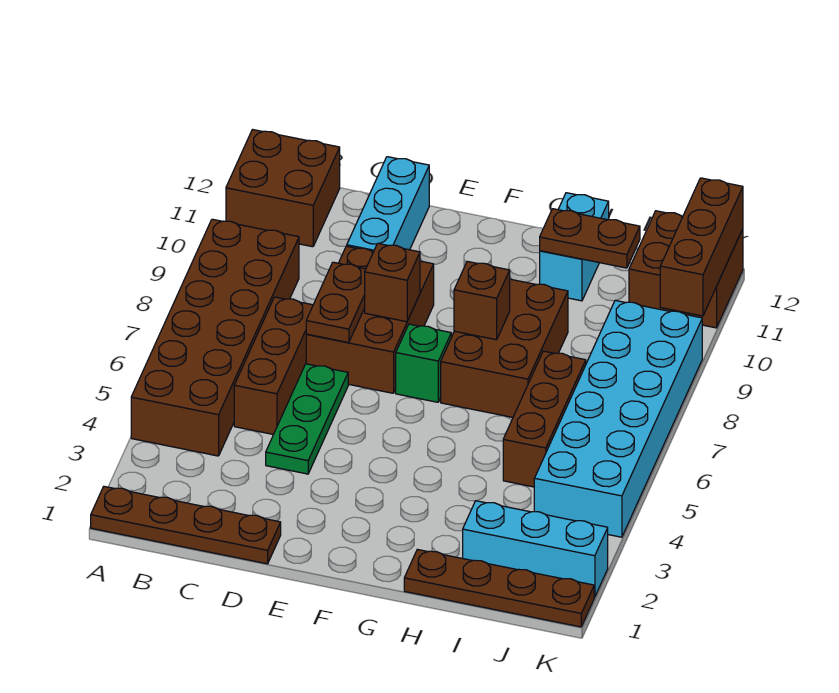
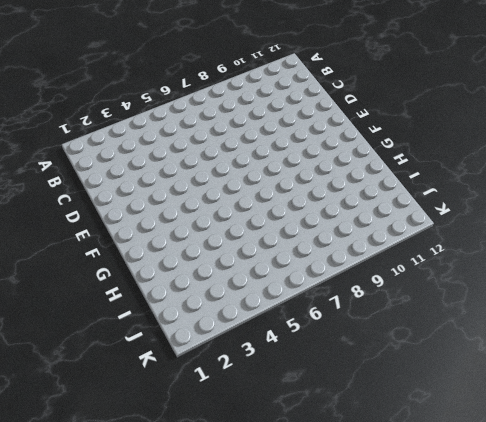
none -> brown plate A1:D1 level 1
none -> brown brick A4:B9 level 1
none -> brown brick A11:B12 level 1

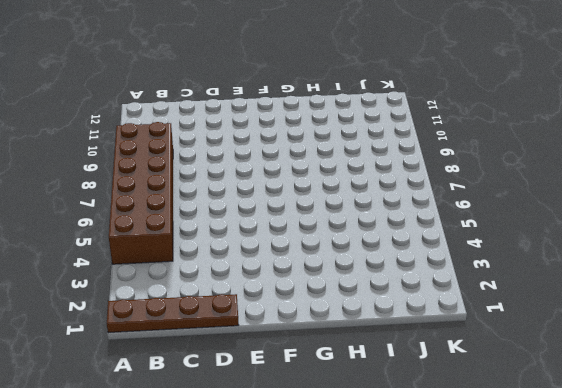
none -> brown brick A11:B12 level 1
none -> brown brick C5:C7 level 1
none -> green plate D4:D6 level 1

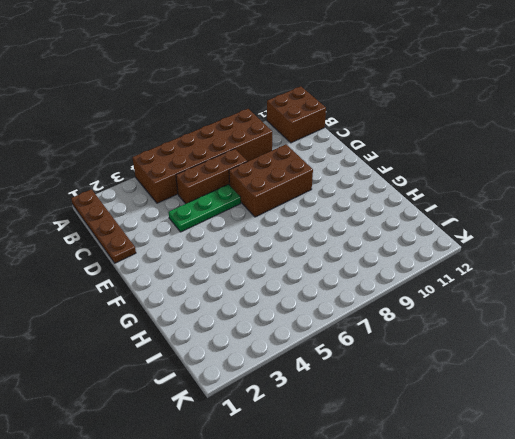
none -> cyan brick D10:D12 level 1
none -> green brick F7 level 1
none -> brown brick G7:H9 level 1

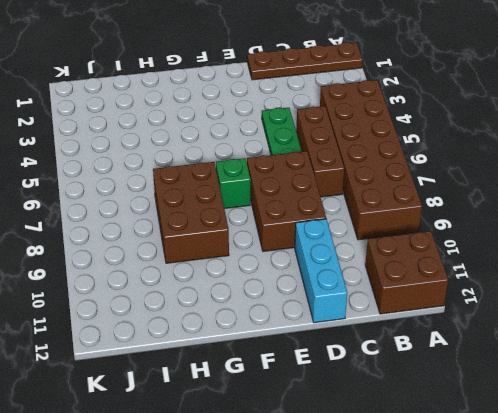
none -> brown plate H1:K1 level 1
none -> cyan brick H11:H12 level 1
none -> cyan brick I2:K2 level 1

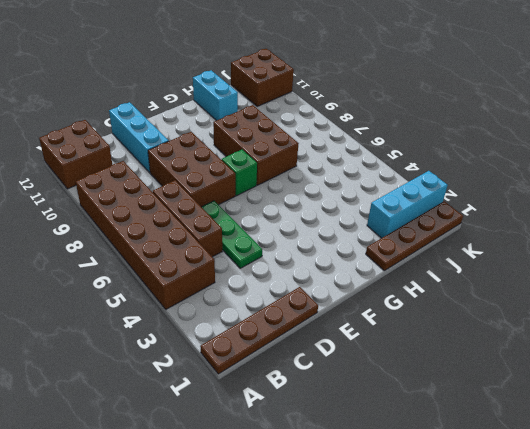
none -> brown brick I5:I7 level 1
none -> cyan brick J4:K9 level 1
none -> brown plate D7:D8 level 2

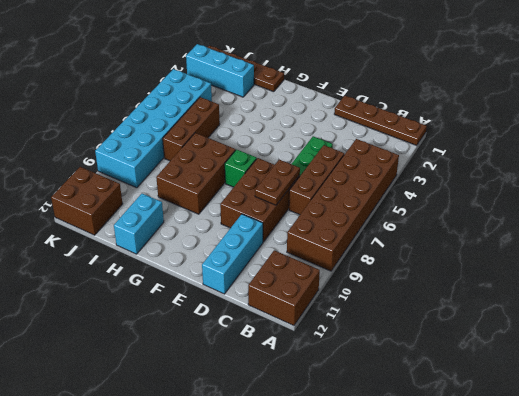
none -> brown brick E8 level 2
none -> brown brick G8 level 2
none -> brown plate H11:I11 level 2

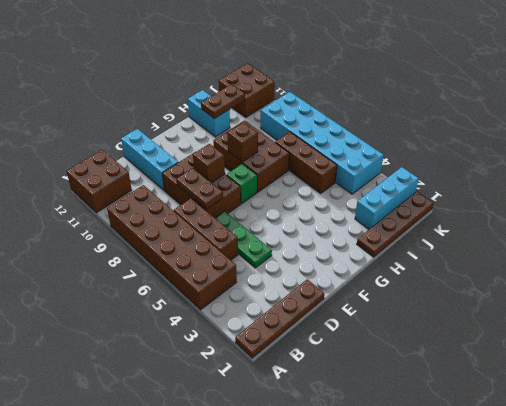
none -> brown brick K10:K12 level 2

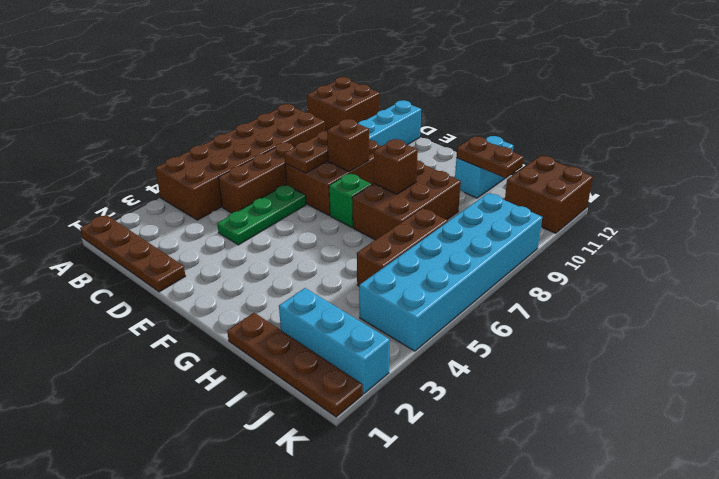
none -> brown brick K10:K12 level 2

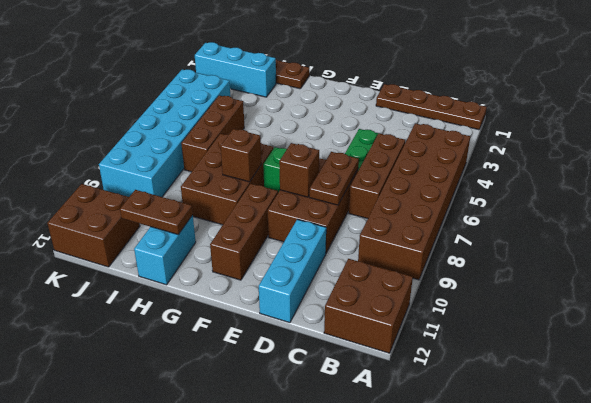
brown brick F9:F11 level 1 -> brown brick K10:K12 level 2

